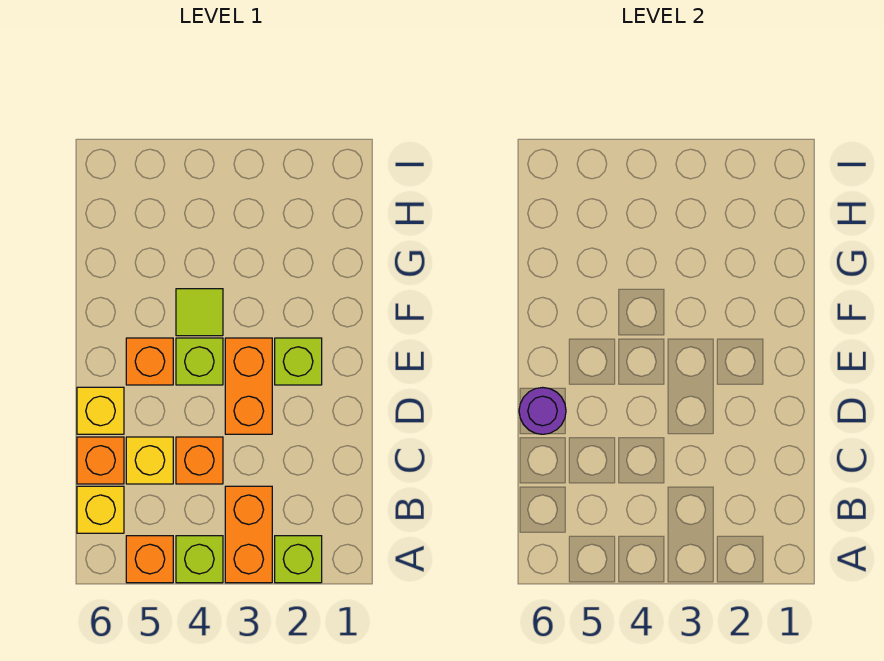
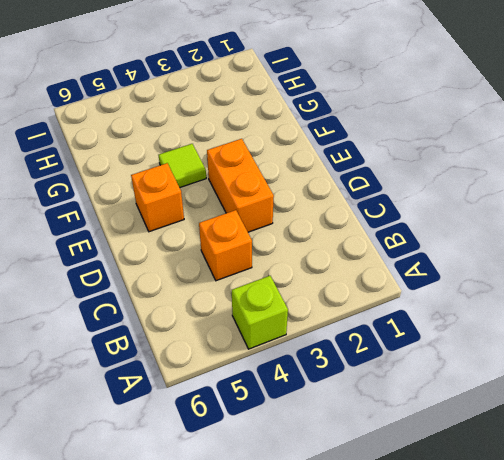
none -> lime brick A2 level 1
none -> orange brick A3:B3 level 1
none -> orange brick A5 level 1

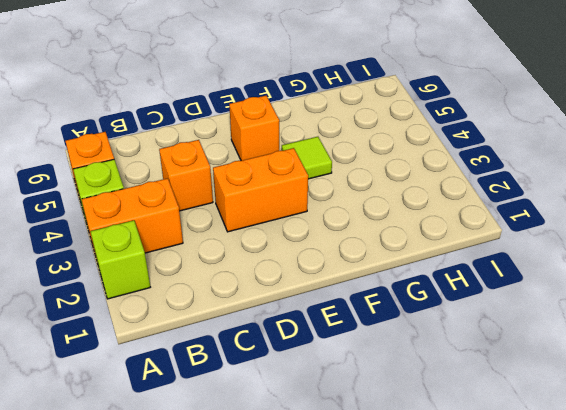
none -> yellow brick B6 level 1
none -> yellow brick C5 level 1
none -> orange brick C6 level 1

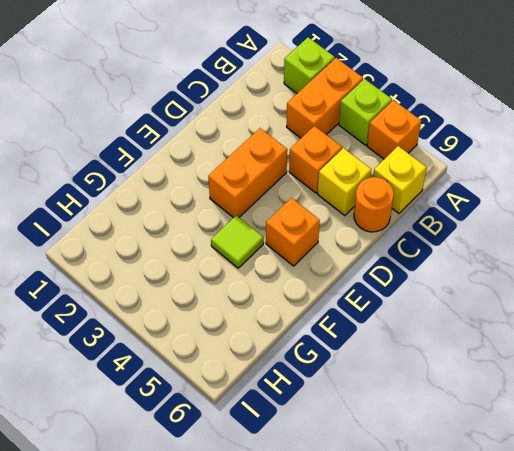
orange round brick C6 level 1 -> orange brick C6 level 1
none -> yellow brick D6 level 1
none -> lime brick E2 level 1
none -> lime brick E4 level 1

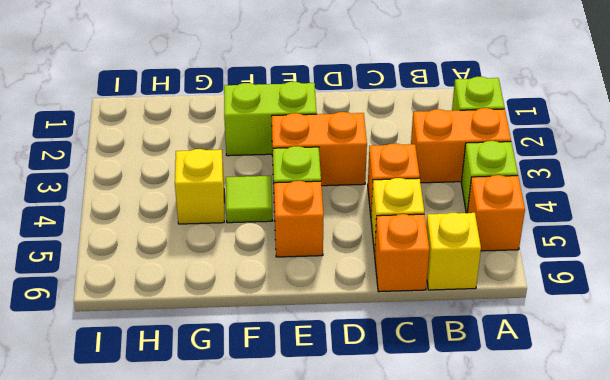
lime brick E2:F2 level 1 -> lime brick E2 level 1
yellow brick G4 level 1 -> yellow brick D6 level 1
none -> purple round brick D6 level 2

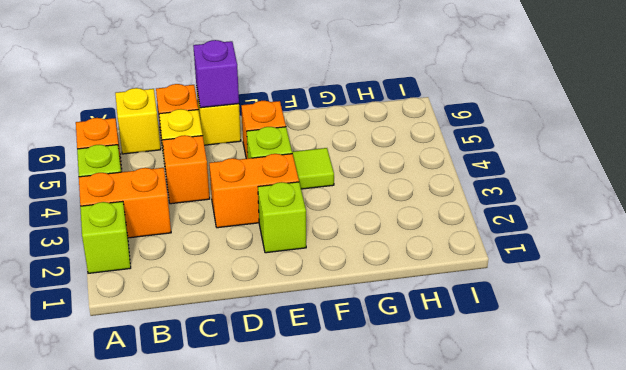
purple brick D6 level 2 -> purple round brick D6 level 2

